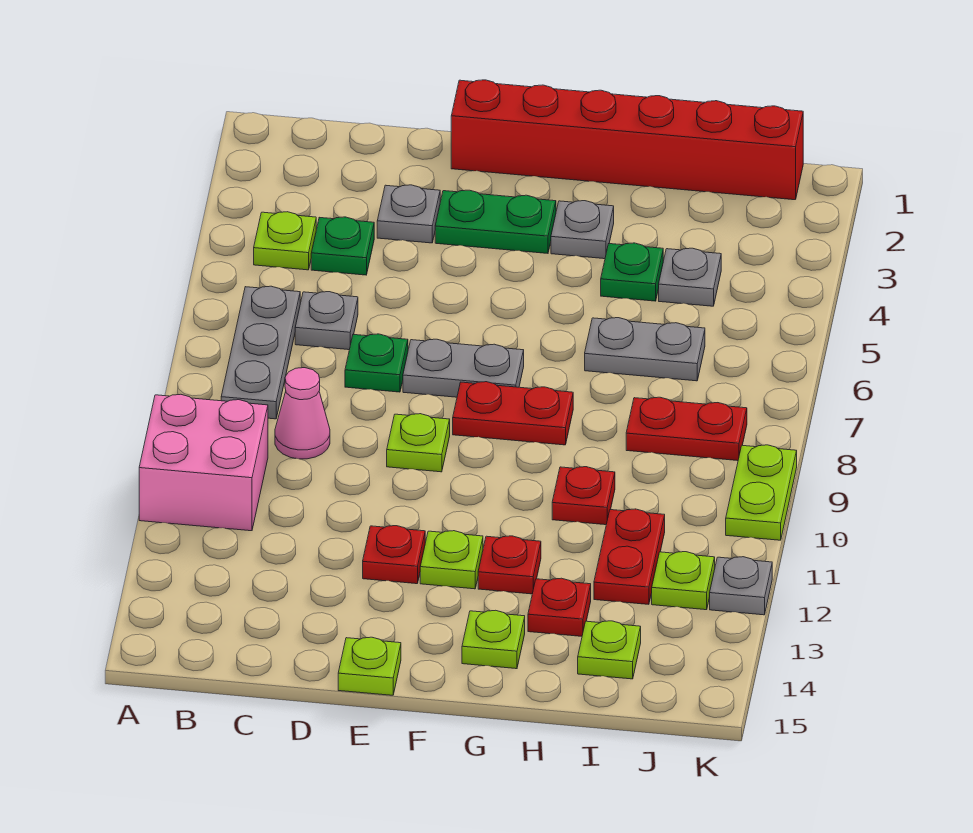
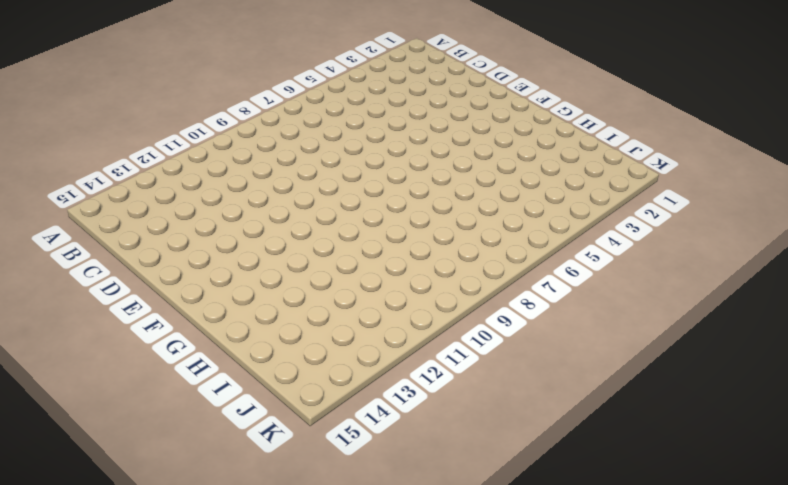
none -> pink brick A10:B11 level 1
none -> lime plate B4 level 1
none -> grey plate B6:B8 level 1
none -> green plate C4 level 1

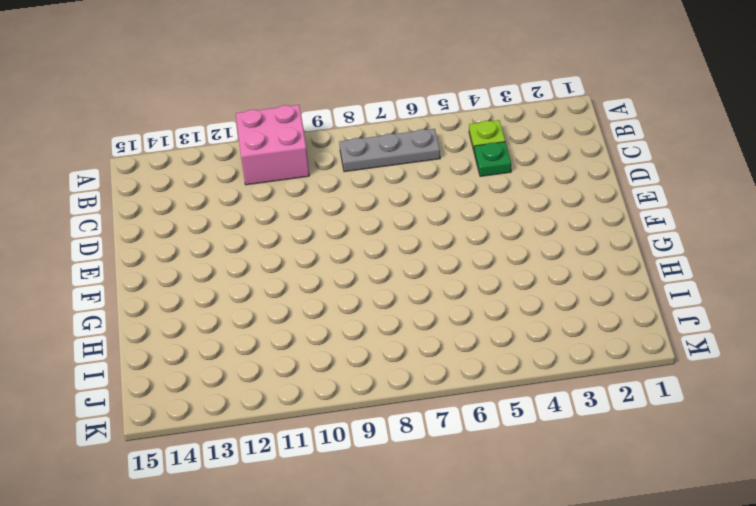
none -> grey plate C6 level 1
none -> pink cone C9 level 1
none -> grey plate D3 level 1
none -> green plate D7 level 1

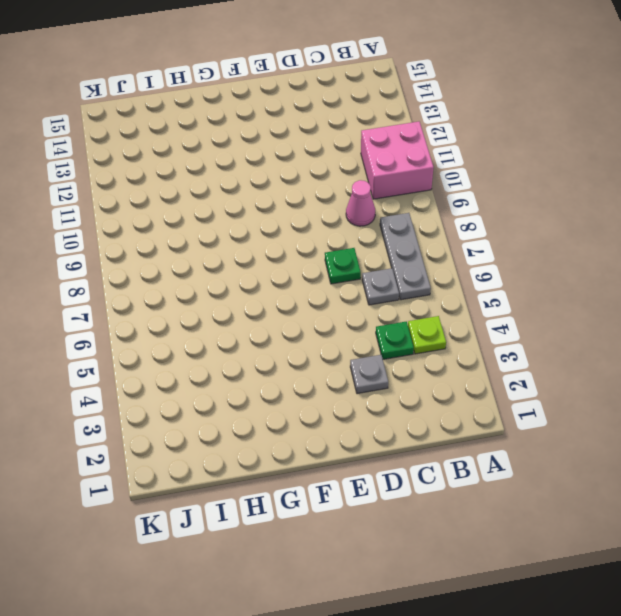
none -> red brick E1:J1 level 1
none -> green plate E3:F3 level 1
none -> grey plate E7:F7 level 1
none -> lime plate E9 level 1

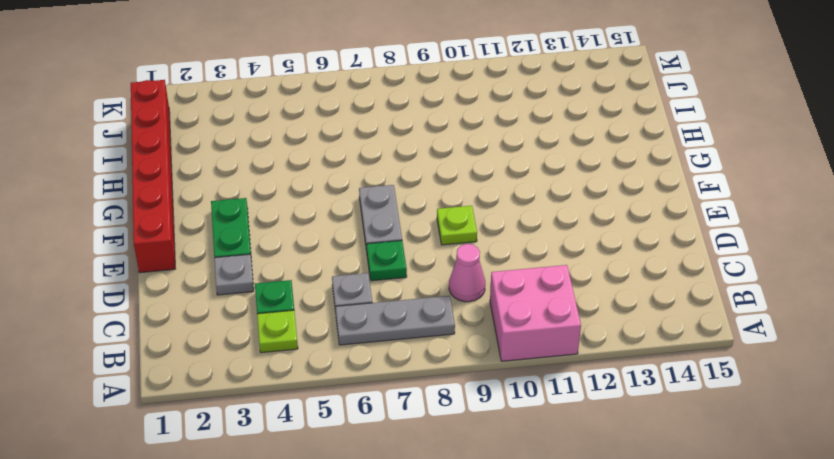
none -> red plate E12 level 1
none -> lime plate E15 level 1
none -> red plate F8:G8 level 1
none -> lime plate F12 level 1

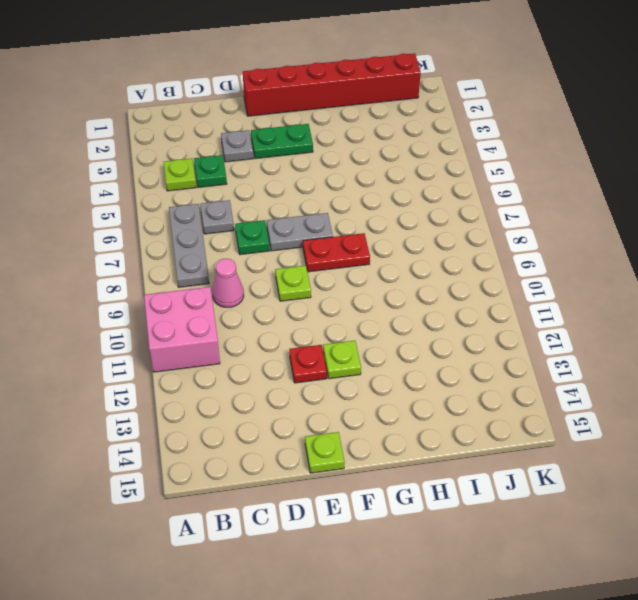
none -> grey plate G3 level 1
none -> red plate G12 level 1
none -> lime plate G14 level 1
none -> green plate H4 level 1

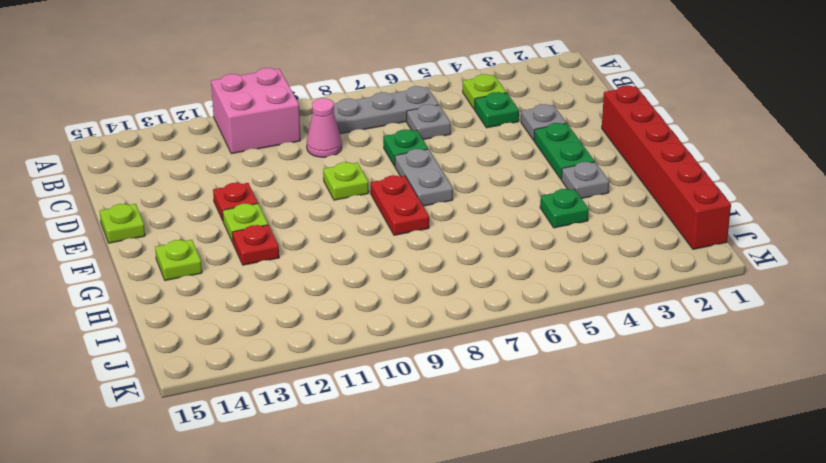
none -> grey plate H6:I6 level 1
none -> red plate H10 level 1
none -> red plate H13 level 1
none -> grey plate I4 level 1

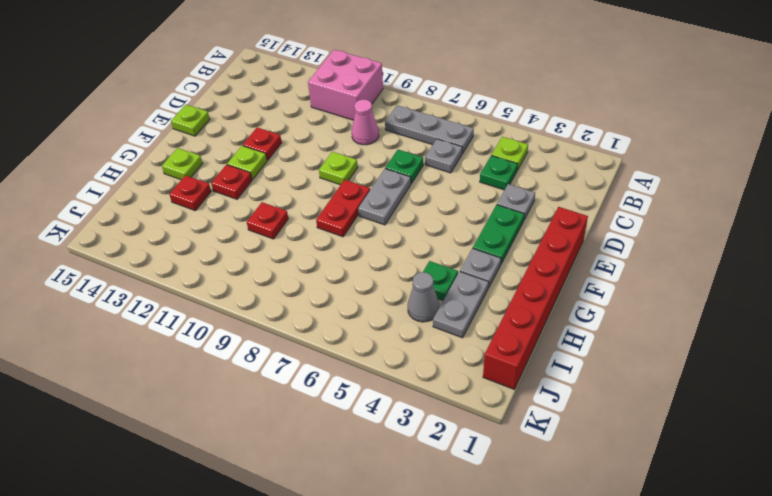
grey plate H3:I3 level 1 -> grey plate H6:I6 level 1
grey cone I4 level 1 -> grey plate I4 level 1
none -> red plate I8:J8 level 1
none -> red plate I11:I12 level 1
none -> lime plate I14 level 1
none -> lime plate J12 level 1

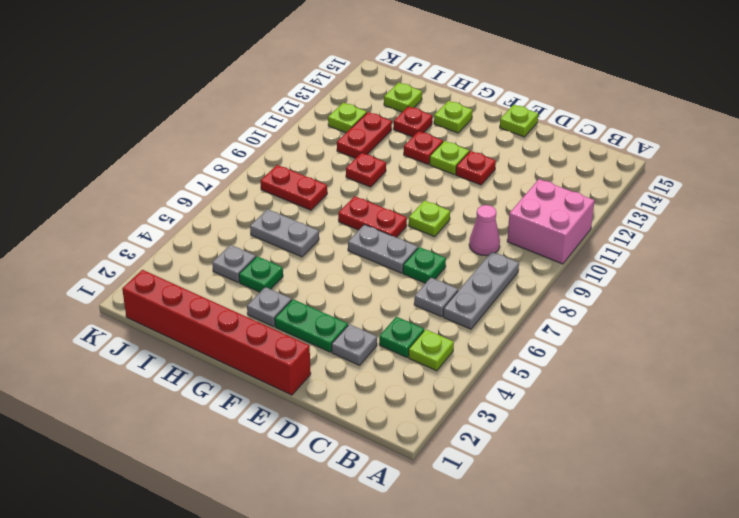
none -> lime plate K9:K10 level 1
none -> grey plate K12 level 1

